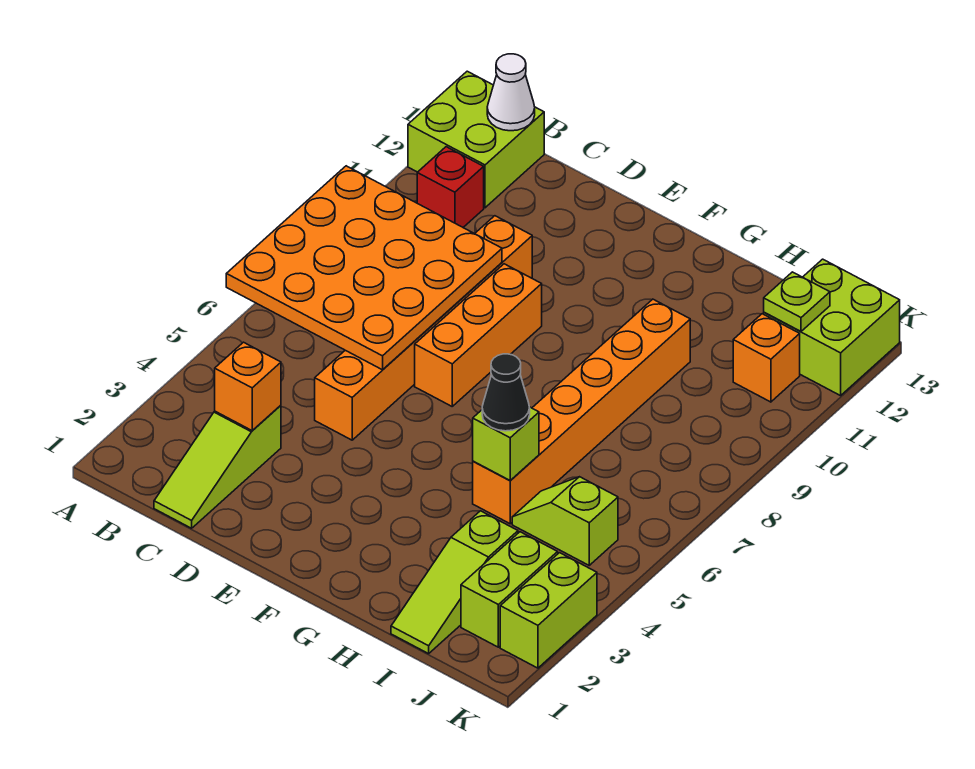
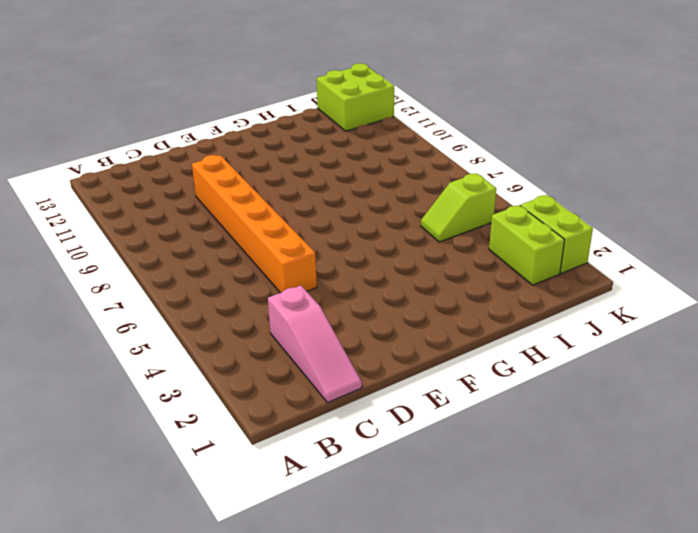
pink slope C1:C3 level 1 top 3 -> lime slope C1:C3 level 1 top 3
none -> lime brick A12:B13 level 1
none -> red brick B11 level 1
none -> orange brick E7:E9 level 1

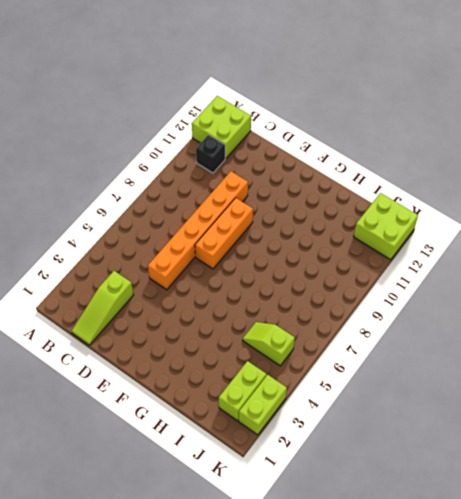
black brick B11 level 1 -> red brick B11 level 1
none -> orange brick H5:H10 level 1
none -> lime slope I1:I3 level 1 top 3
none -> orange brick J11 level 1

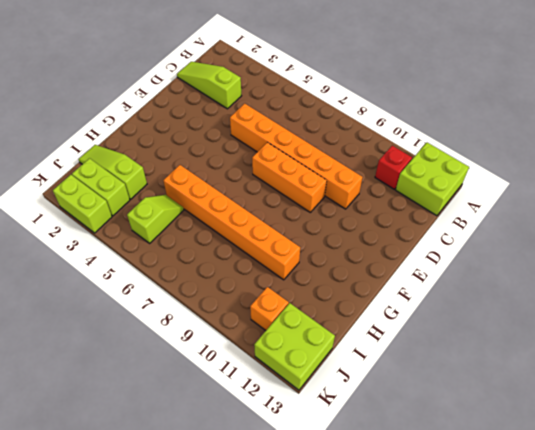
none -> orange plate A6:D9 level 2
none -> white cone B13 level 2
none -> orange brick C3 level 2

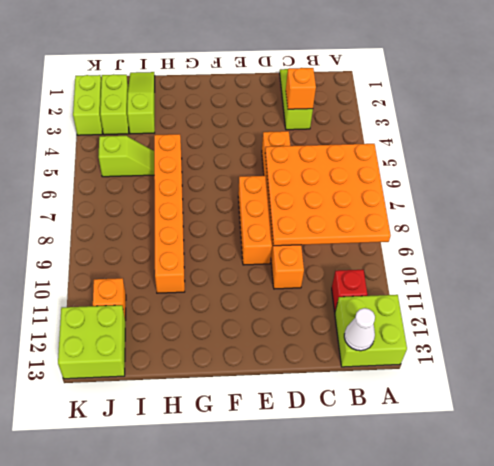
none -> lime brick H5 level 2
none -> lime plate J12 level 2
none -> black cone H5 level 3

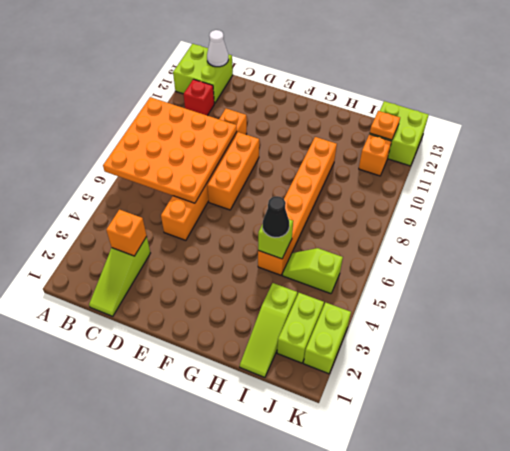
orange plate J12 level 2 -> lime plate J12 level 2

